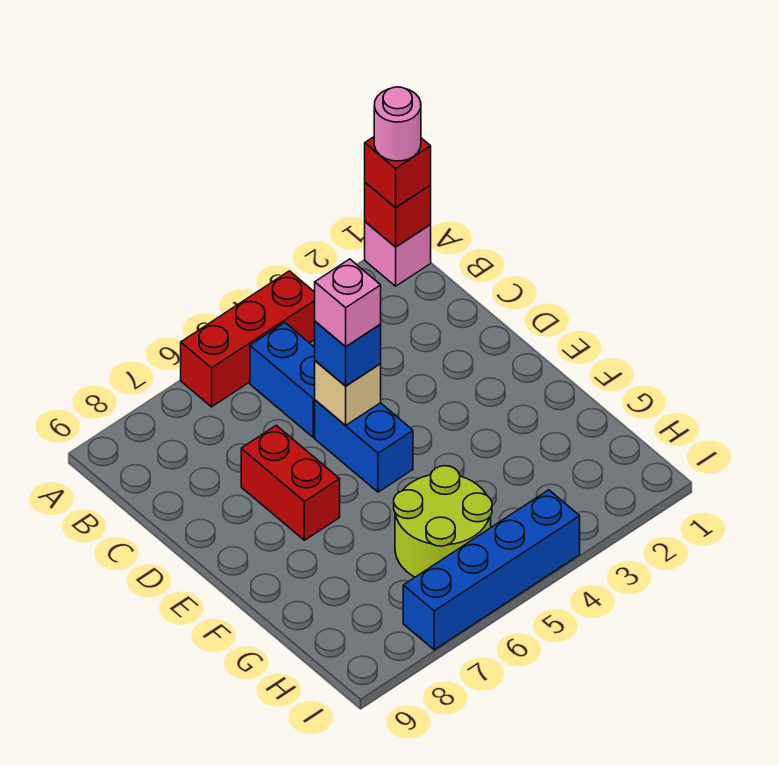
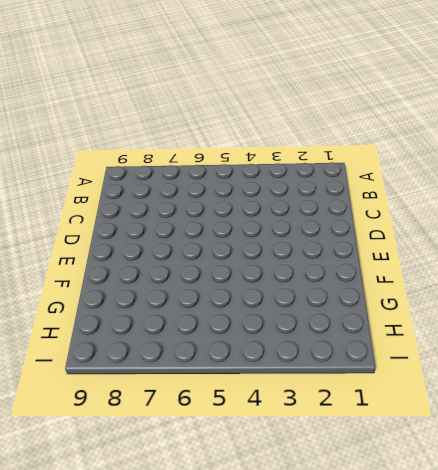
none -> pink brick A1 level 1
none -> red brick A4:A6 level 1
none -> blue brick B5:C5 level 1

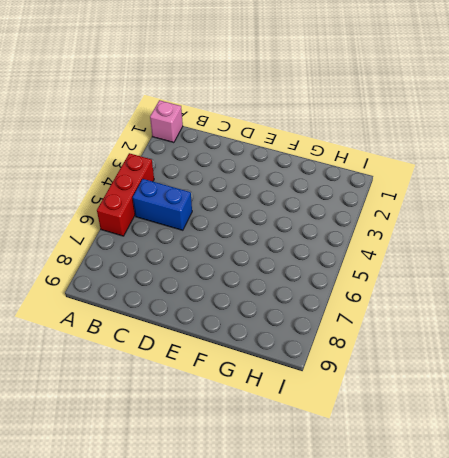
none -> blue brick D5:E5 level 1
none -> red brick D7:E7 level 1
none -> lime round brick G5:H6 level 1

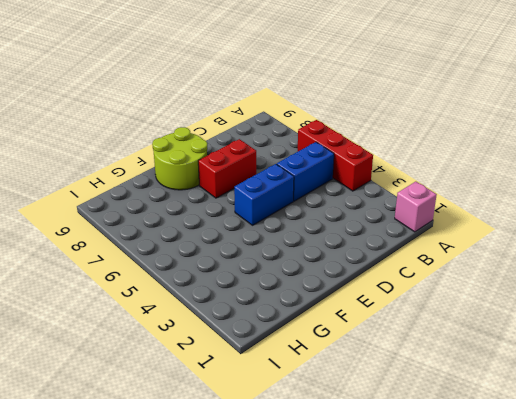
lime round brick E8:F9 level 1 -> lime round brick G5:H6 level 1
none -> blue brick I4:I7 level 1
none -> red brick A1 level 2
none -> tan brick D5 level 2

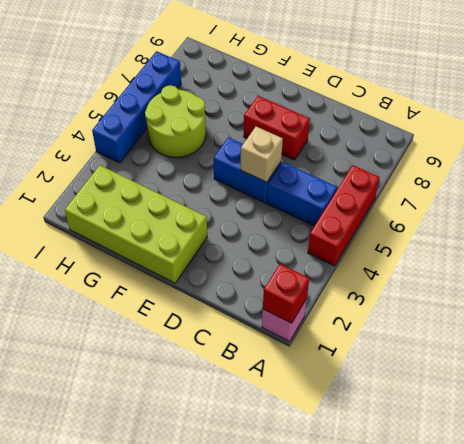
lime brick E1:H2 level 1 -> none
none -> red brick A1 level 3
none -> blue brick D5 level 3
none -> pink round brick A1 level 4

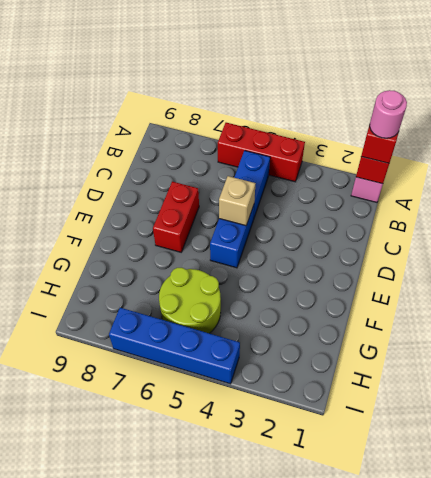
none -> blue brick D5 level 3
none -> pink brick D5 level 4

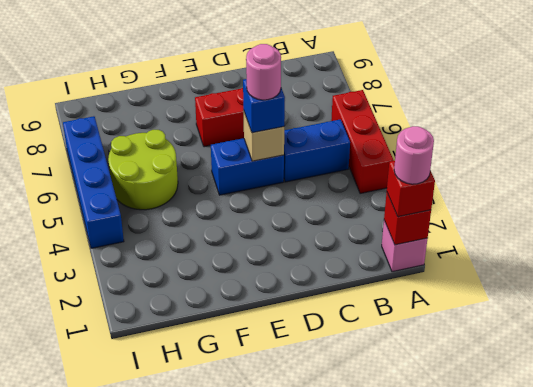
pink round brick D5 level 4 -> pink brick D5 level 4

